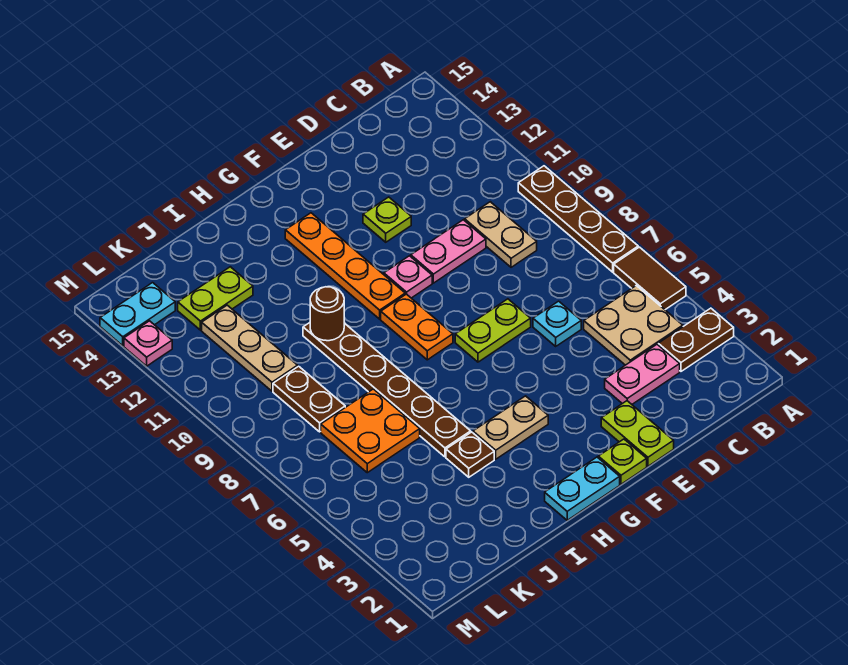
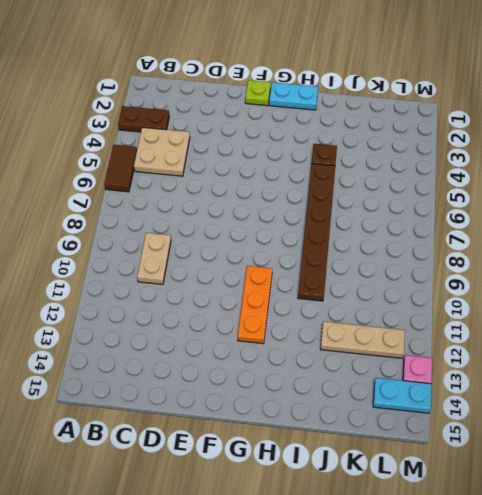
orange plate G10:G12 level 1 -> orange plate G10:G13 level 1
tan plate J12:L12 level 1 -> tan plate K10:K12 level 1
none -> brown plate A7:A10 level 1
none -> pink plate C3:D3 level 1
none -> cyan plate D6 level 1

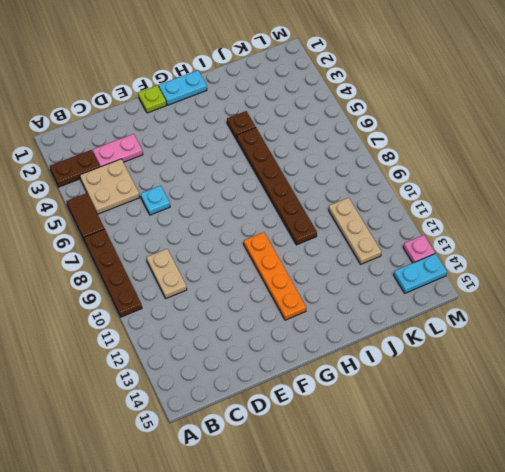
none -> pink plate D10:E10 level 1
none -> lime plate E1:E2 level 1
none -> lime plate E7:F7 level 1

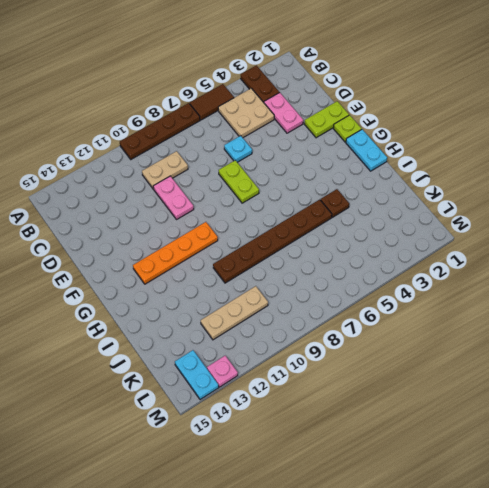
none -> lime plate E12 level 1
none -> pink plate F10 level 1
none -> tan plate G4:H4 level 1

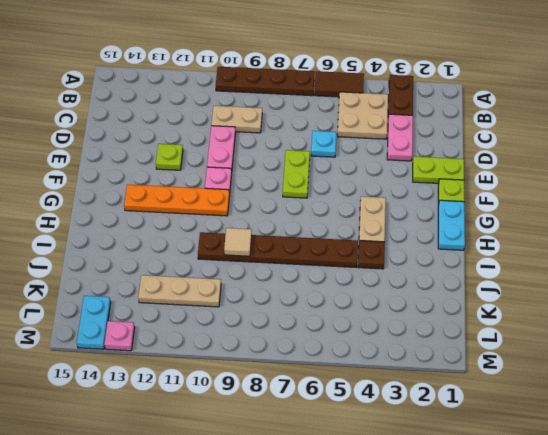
tan tile I9 level 2 -> none
none -> orange plate G8:G9 level 1
none -> orange plate J6:K7 level 1
none -> lime plate J13:K13 level 1

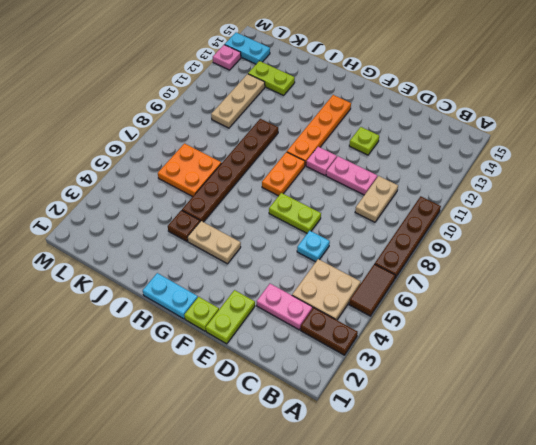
none -> brown plate K8:K9 level 1
none -> brown round brick I10 level 2

